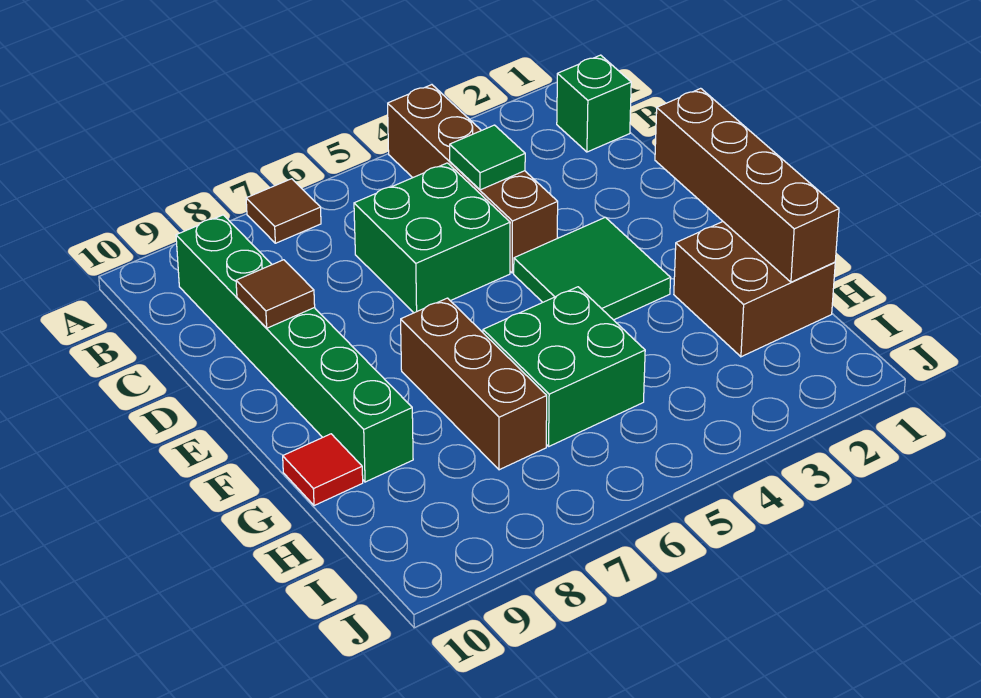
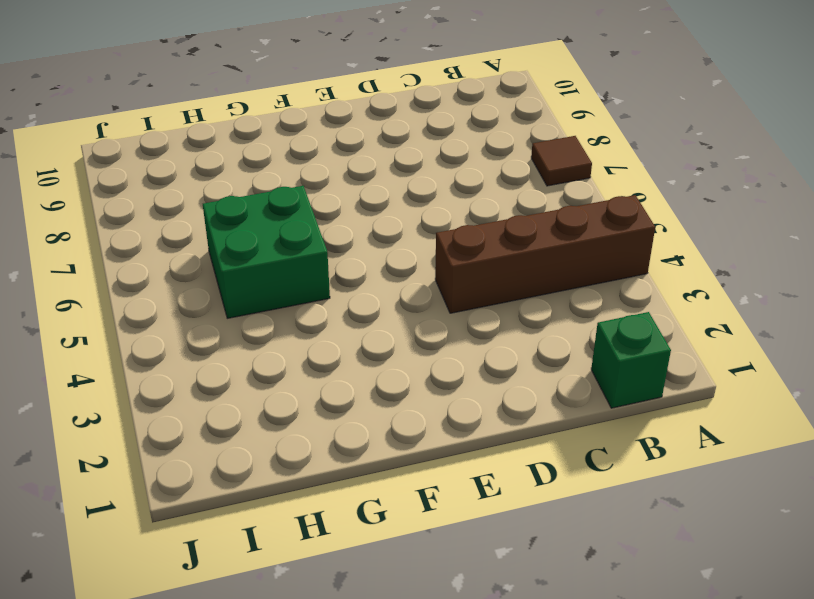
none -> green brick B9:G9 level 1
none -> green brick C5:D6 level 1
none -> green tile E3:F4 level 1

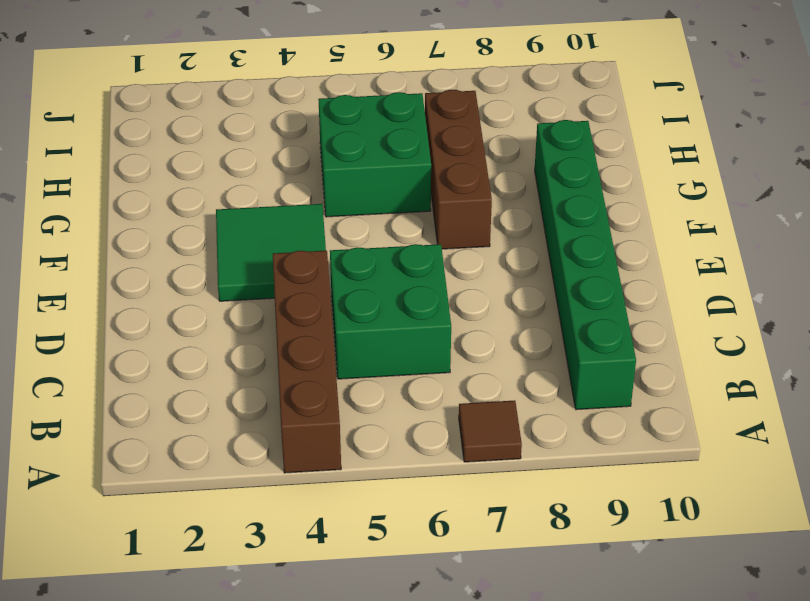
none -> green brick B1 level 1
none -> brown brick G1:H2 level 1
none -> red tile G10 level 1

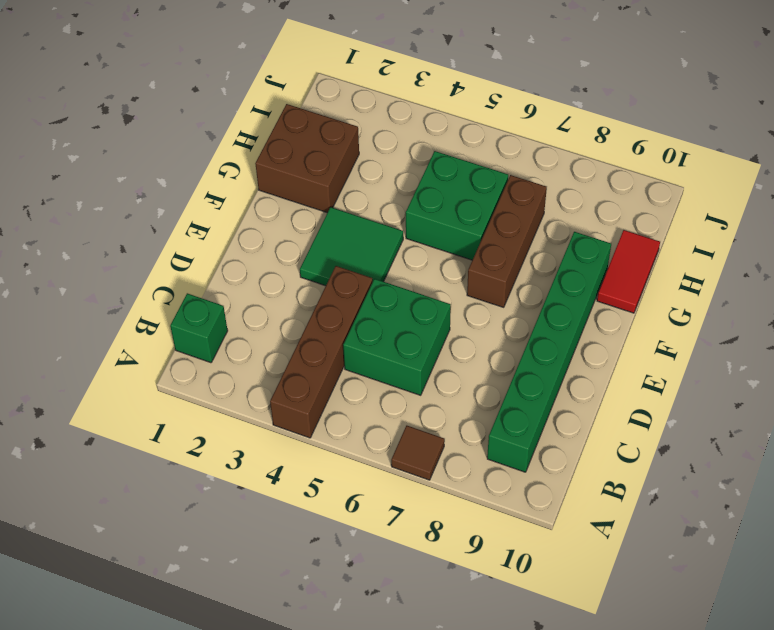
red tile G10:H10 level 1 -> red tile G10 level 1
none -> green tile C4 level 2
none -> brown tile D9 level 2
none -> brown brick E1:H1 level 2

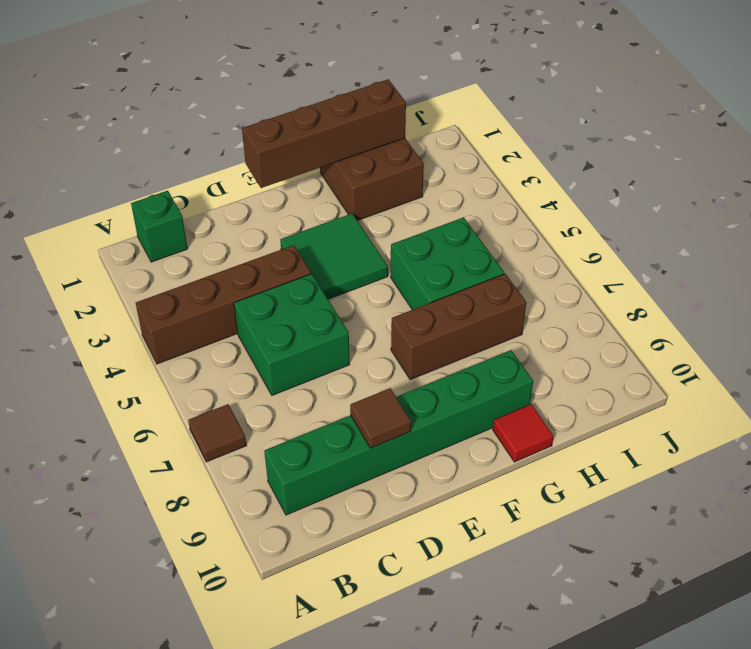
none -> green tile C4 level 2

